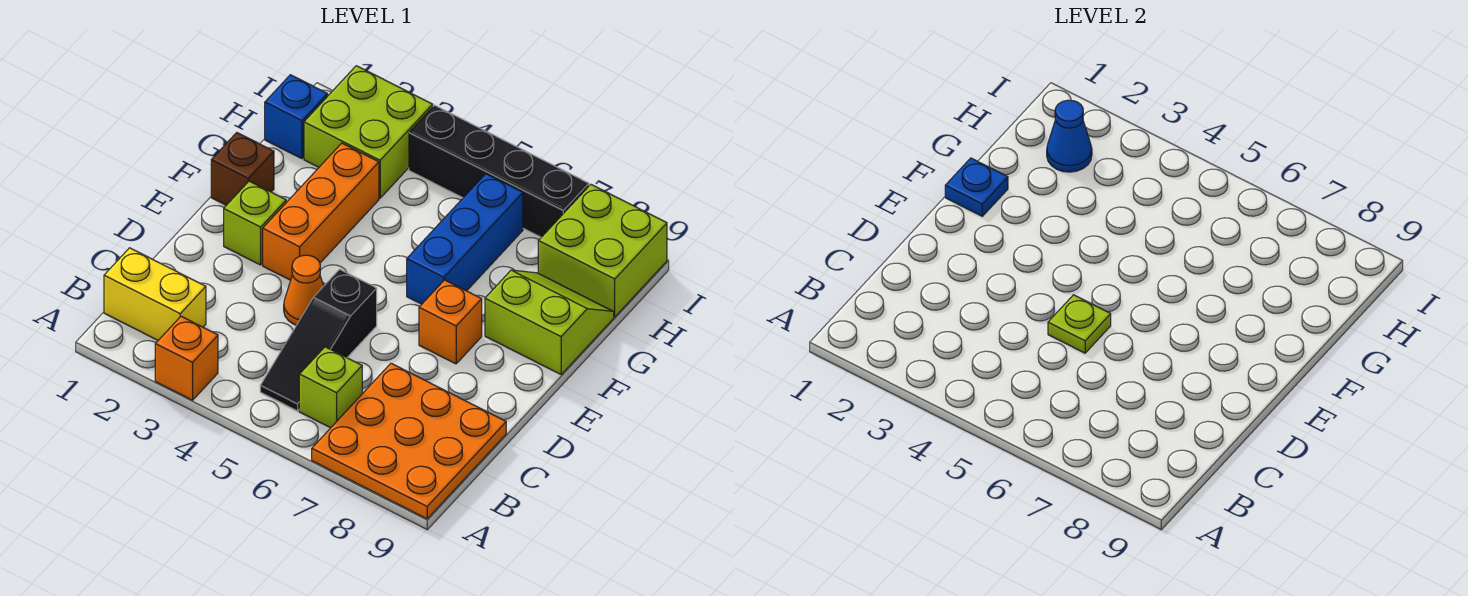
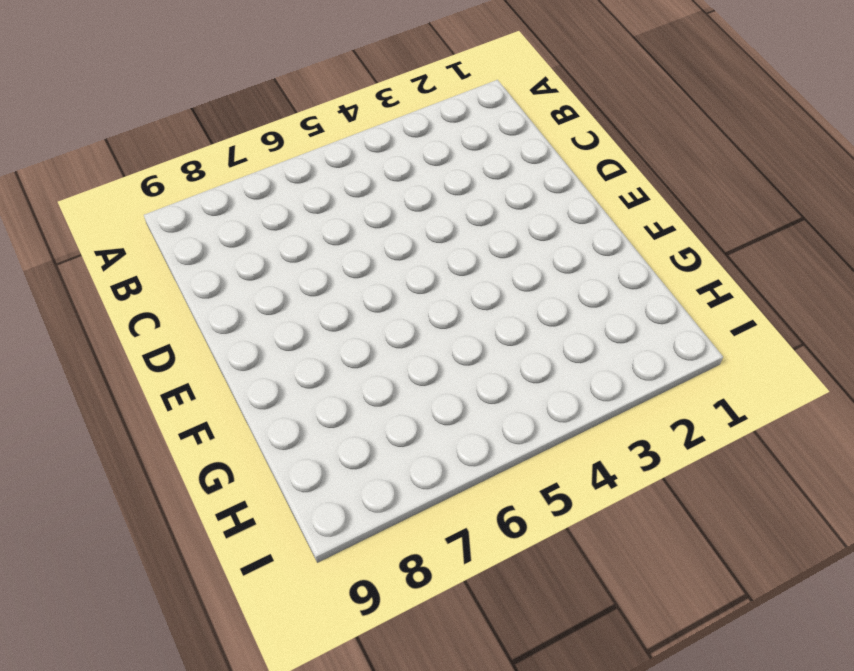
none -> orange brick A3 level 1
none -> orange plate A7:C9 level 1
none -> yellow brick B1:B2 level 1

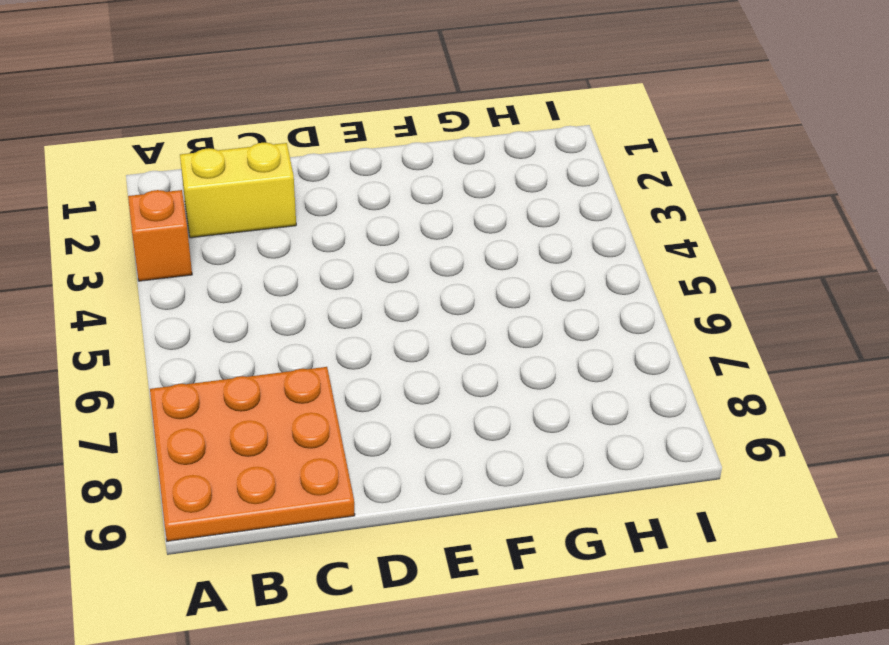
yellow brick B2:C2 level 1 -> yellow brick B1:B2 level 1
none -> black slope B5:D5 level 1 top D
none -> lime brick B6 level 1
none -> orange cone D4 level 1

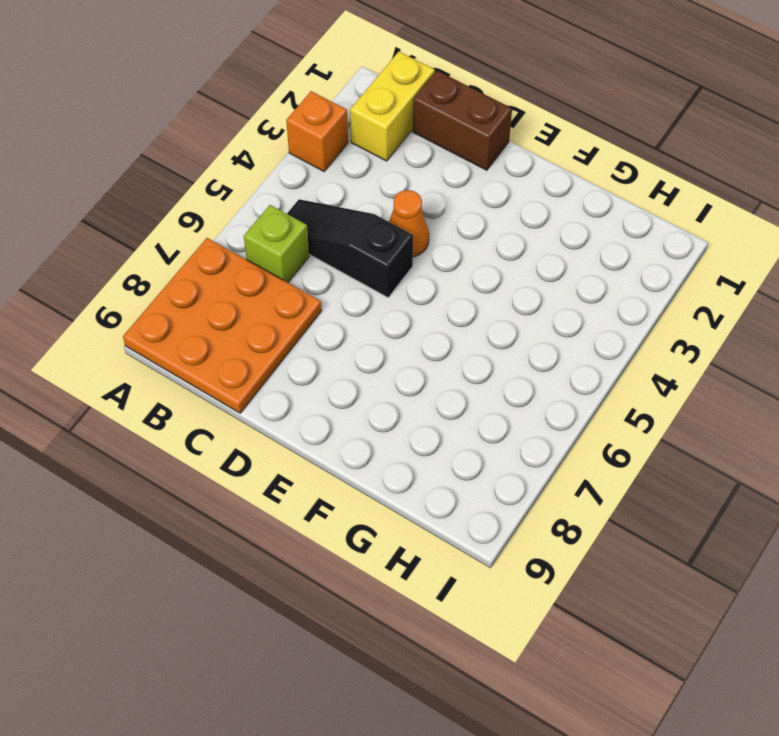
brown brick C1:D1 level 1 -> none
none -> lime brick E2 level 1
none -> orange brick E3:G3 level 1
none -> orange brick E7 level 1

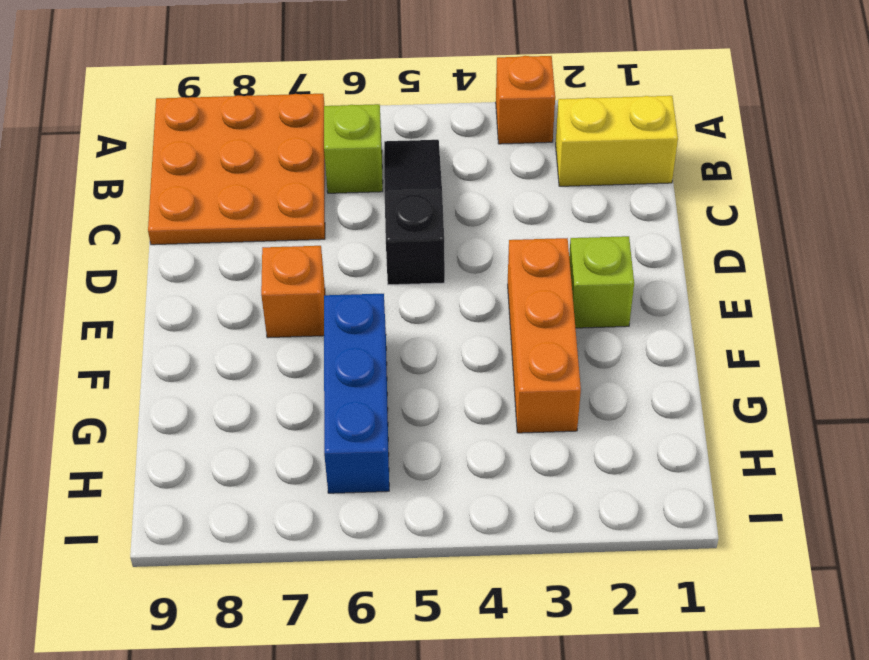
none -> orange cone D4 level 1
none -> brown brick F1 level 1
none -> lime slope F8:G9 level 1 top F

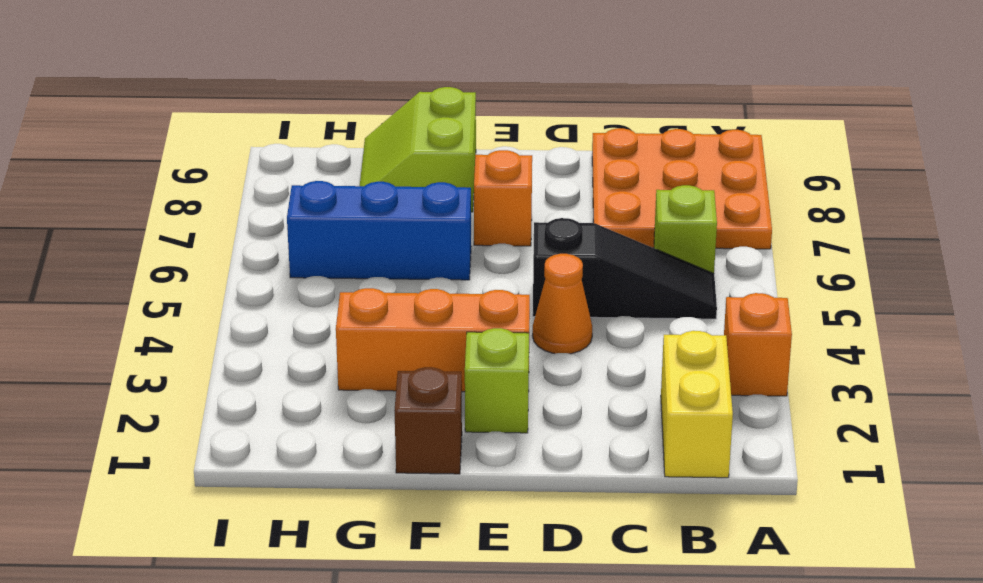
none -> blue brick H1 level 1
none -> lime brick H2:I3 level 1
none -> lime brick H8:I9 level 1

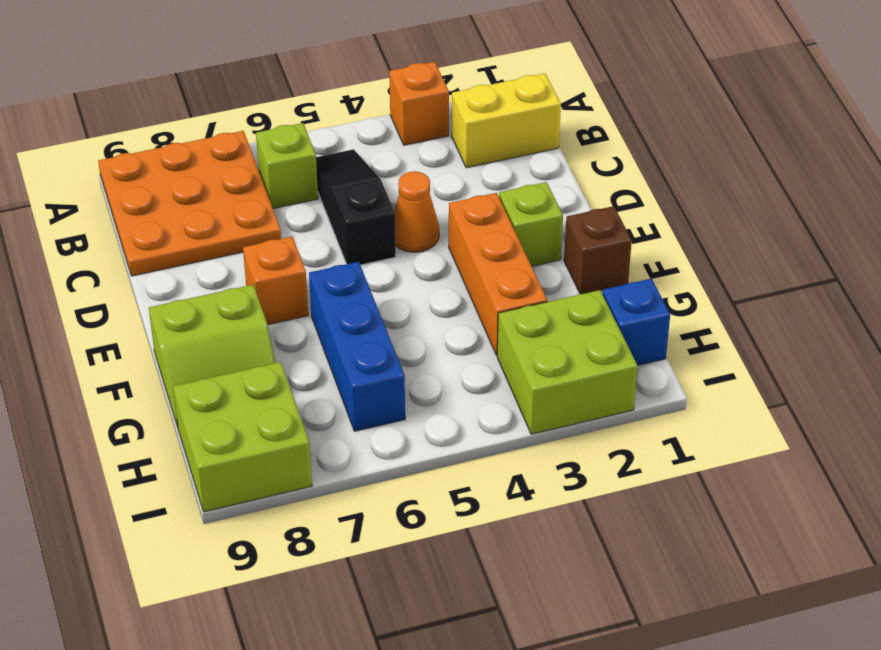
none -> black brick I4:I7 level 1
none -> lime plate D5 level 2
none -> blue plate F1 level 2

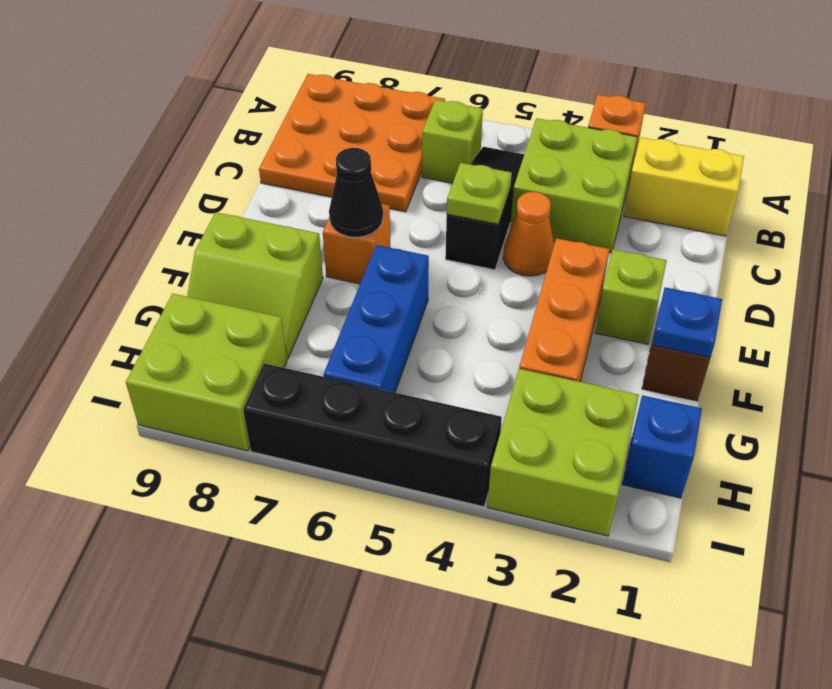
lime brick B3:C4 level 1 -> none
black cone E7 level 2 -> none
none -> blue cone H2 level 2

